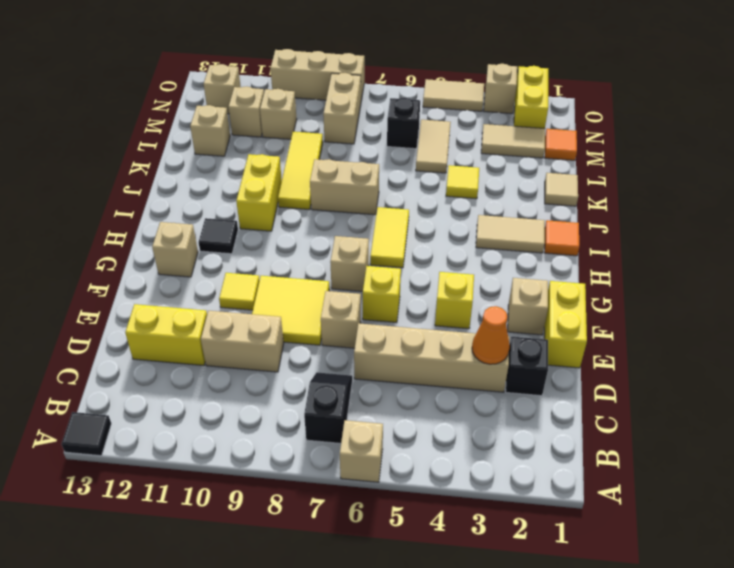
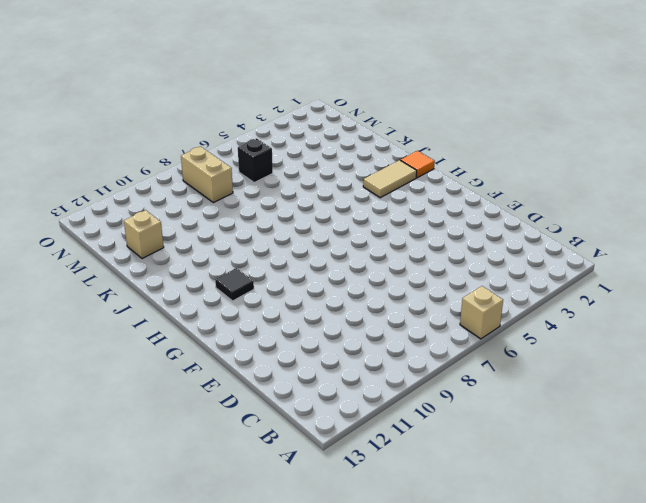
none -> black tile A13 level 1
none -> black slope B7:C7 level 1 top B
none -> black brick D2 level 1
none -> tan brick D3:D6 level 1

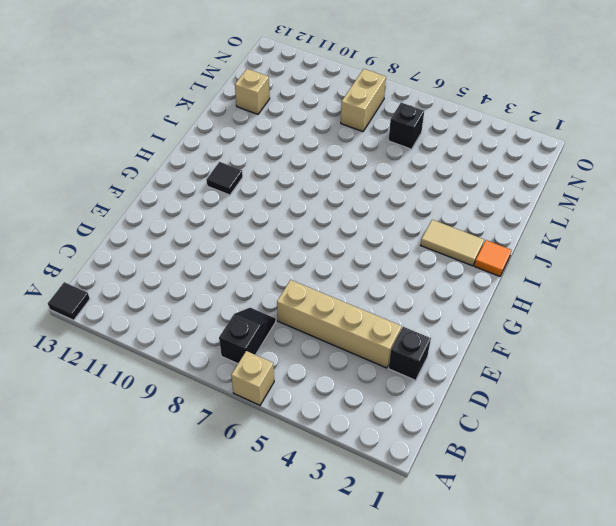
none -> tan brick D9:D10 level 1
none -> yellow brick D11:D12 level 1
none -> yellow brick E1:F1 level 1
none -> tan brick E7 level 1

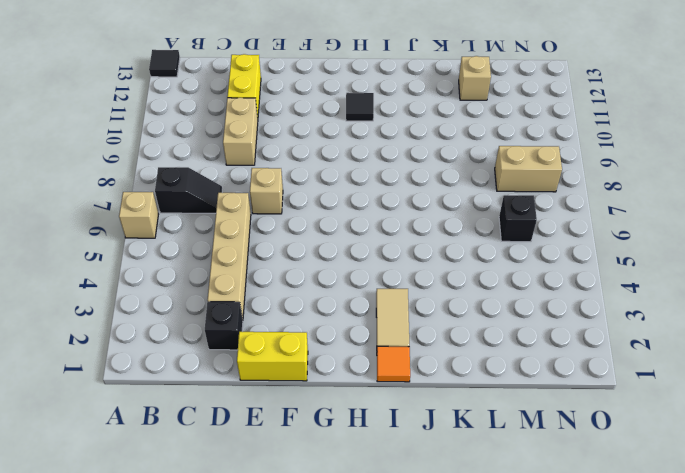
none -> yellow tile E8:F9 level 1
none -> tan brick F2 level 1
none -> yellow brick F4 level 1
none -> yellow brick F6 level 1

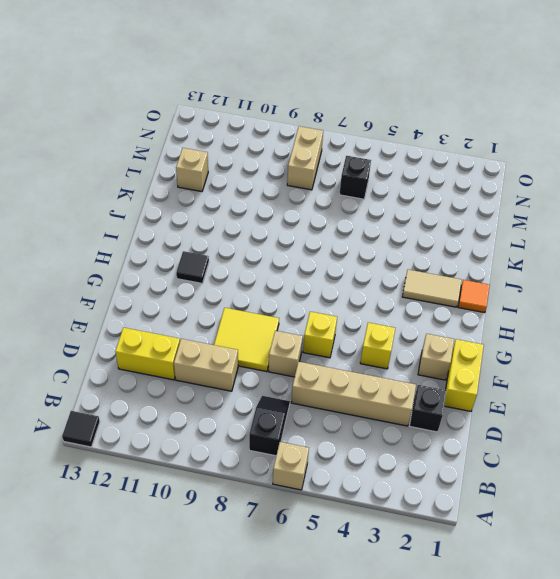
none -> yellow tile F10 level 1
none -> tan brick G7 level 1
none -> tan brick G12 level 1
none -> yellow tile H6:I6 level 1

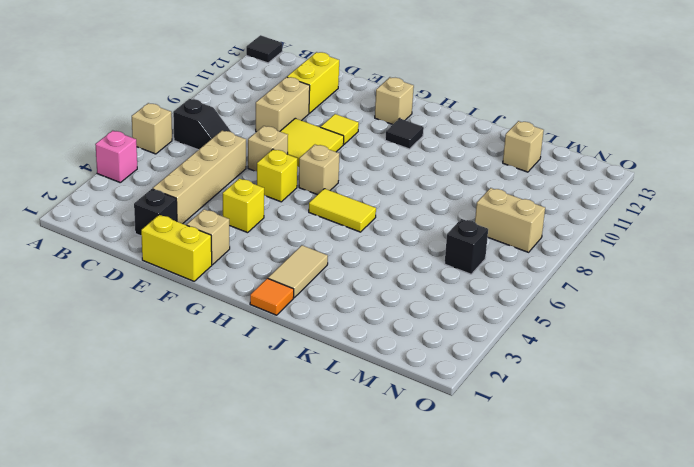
pink brick A4 level 1 -> none
none -> yellow brick I10:J10 level 1
none -> tan brick J7:J8 level 1
none -> yellow tile J9:L9 level 1
none -> tan tile K1 level 1

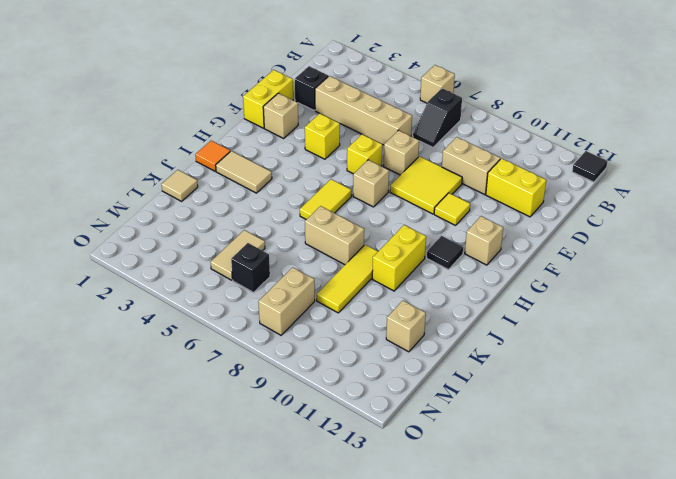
none -> yellow tile K4 level 1
none -> orange tile M1 level 1
none -> tan tile M2:M3 level 1
none -> tan brick M10 level 1

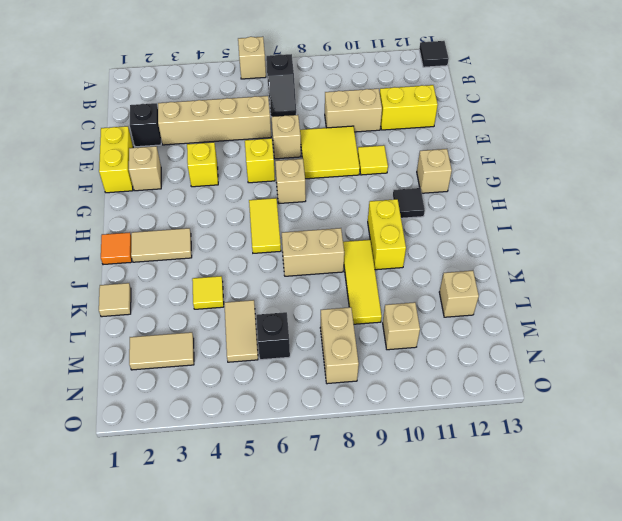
none -> orange tile M1 level 1
none -> tan brick M11 level 1
none -> yellow brick N2:O2 level 1
none -> tan brick N12 level 1

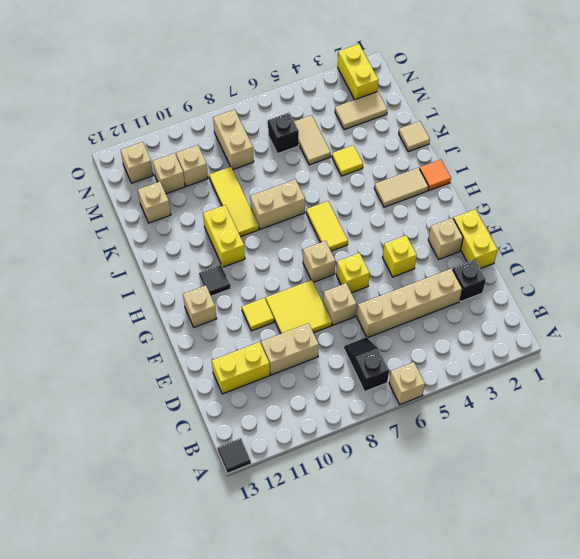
none -> orange tile M1 level 1
none -> tan brick O3 level 1
none -> tan tile O4:O5 level 1
none -> tan brick O8:O10 level 1

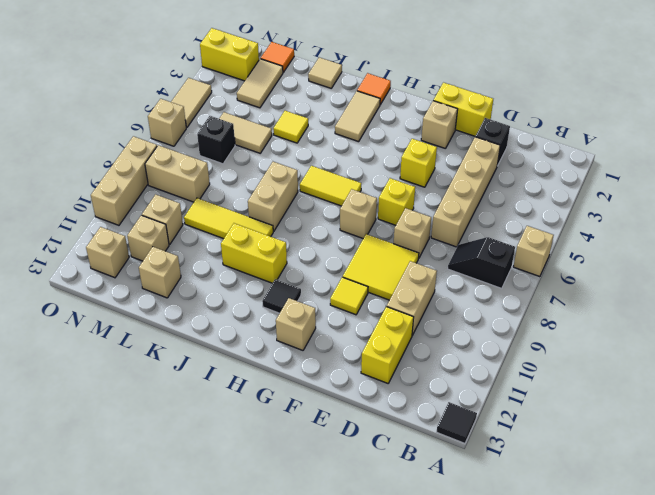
tan brick O6 level 1 -> tan brick O3 level 1
none -> orange cone D3 level 2

